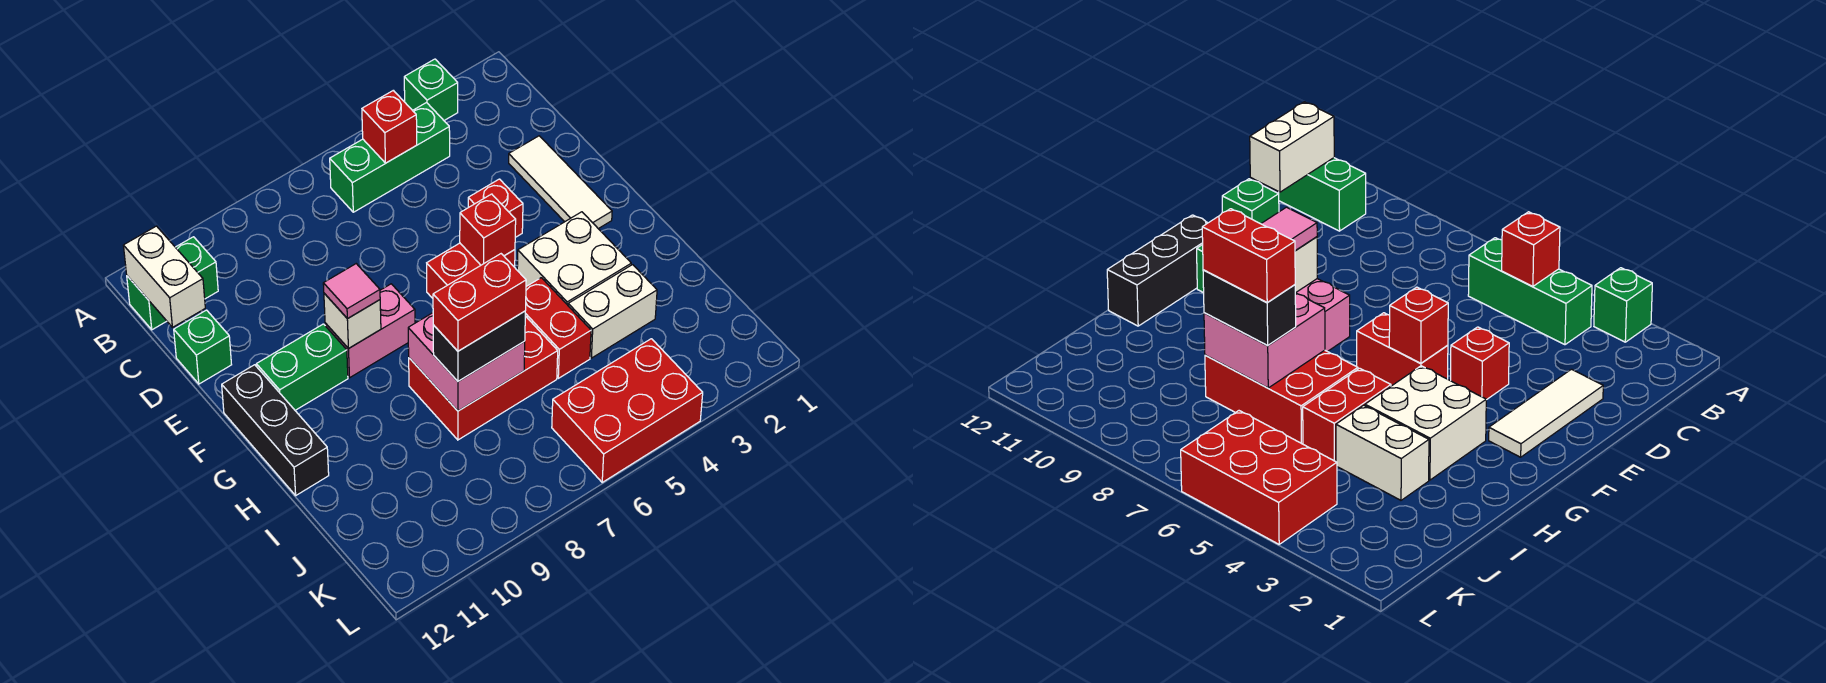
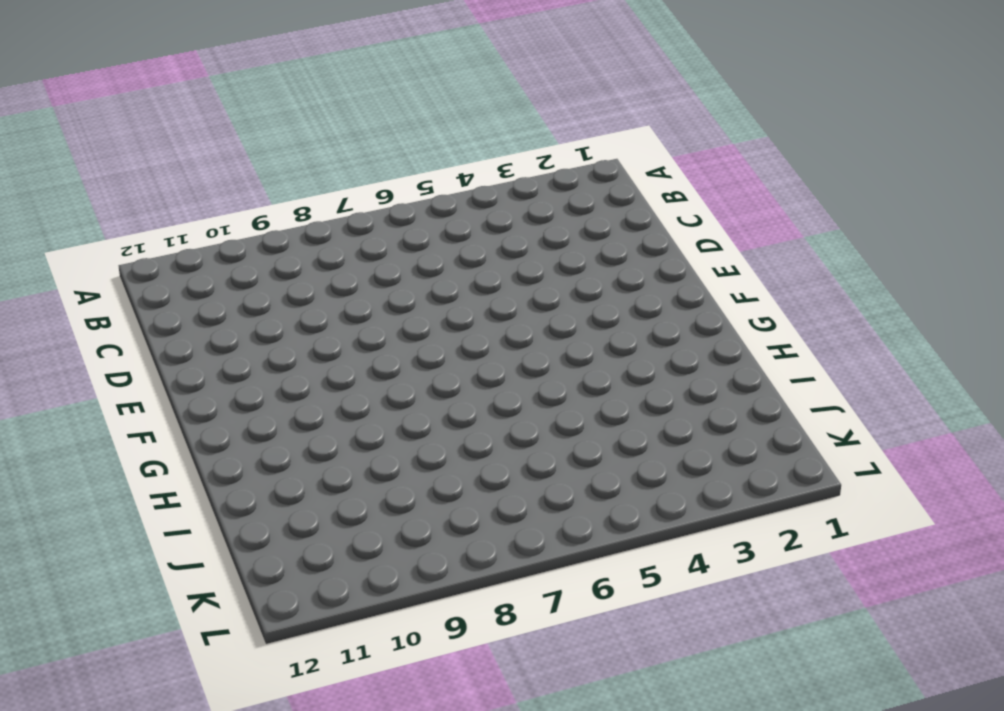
none -> green brick A3 level 1
none -> green brick B4:B6 level 1
none -> green brick B11:B12 level 1

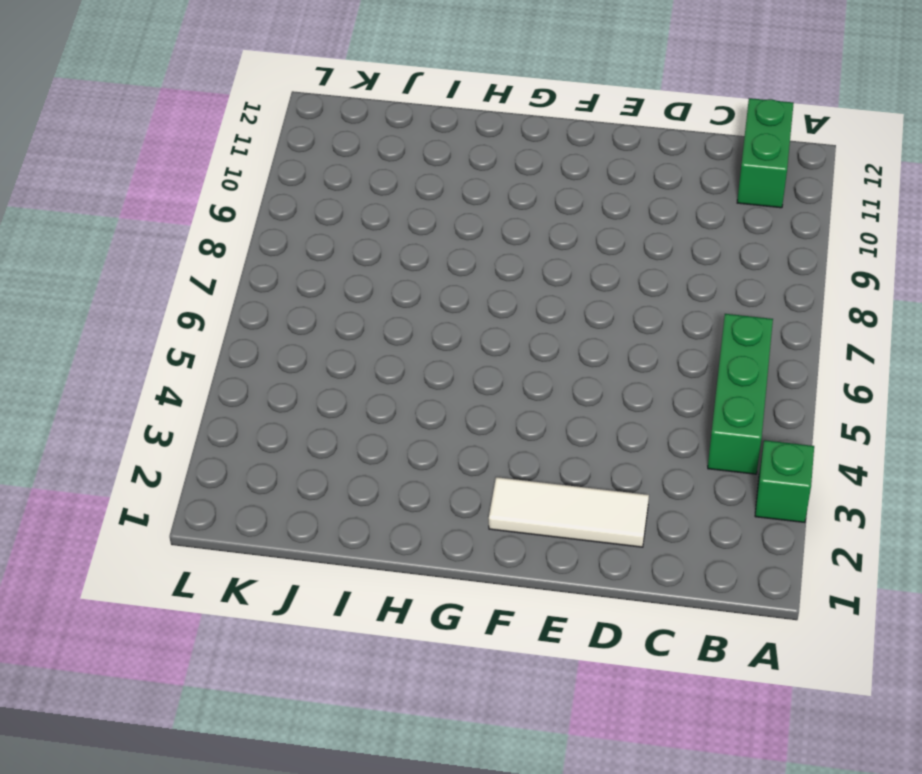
none -> green brick D12 level 1
none -> red brick E4 level 1
none -> red brick F5:F6 level 1

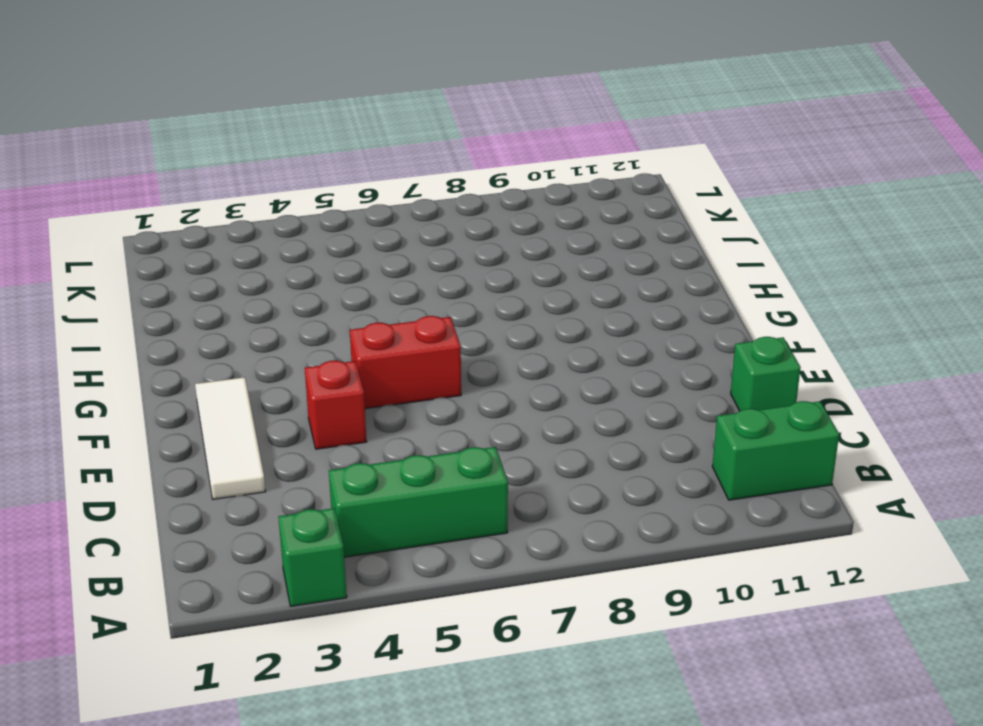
none -> pink brick F8:F9 level 1
none -> green brick F10:F11 level 1
none -> black brick F12:H12 level 1

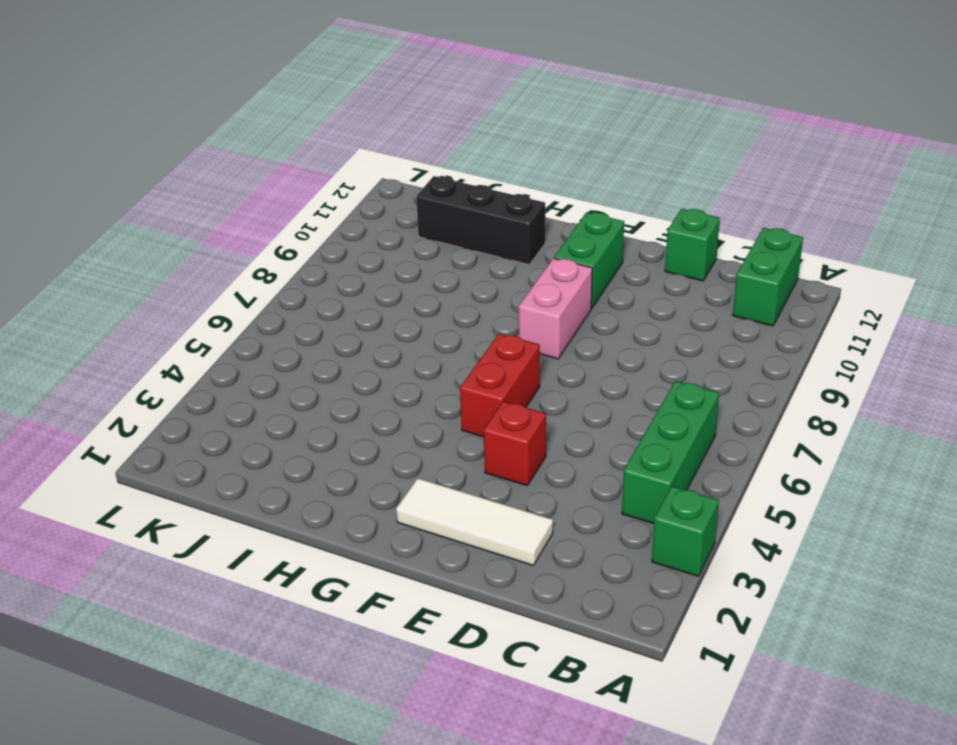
black brick H11:J11 level 1 -> black brick F12:H12 level 1
none -> white brick G3:H4 level 1
none -> red brick H5:I5 level 1
none -> red brick H6:I8 level 1

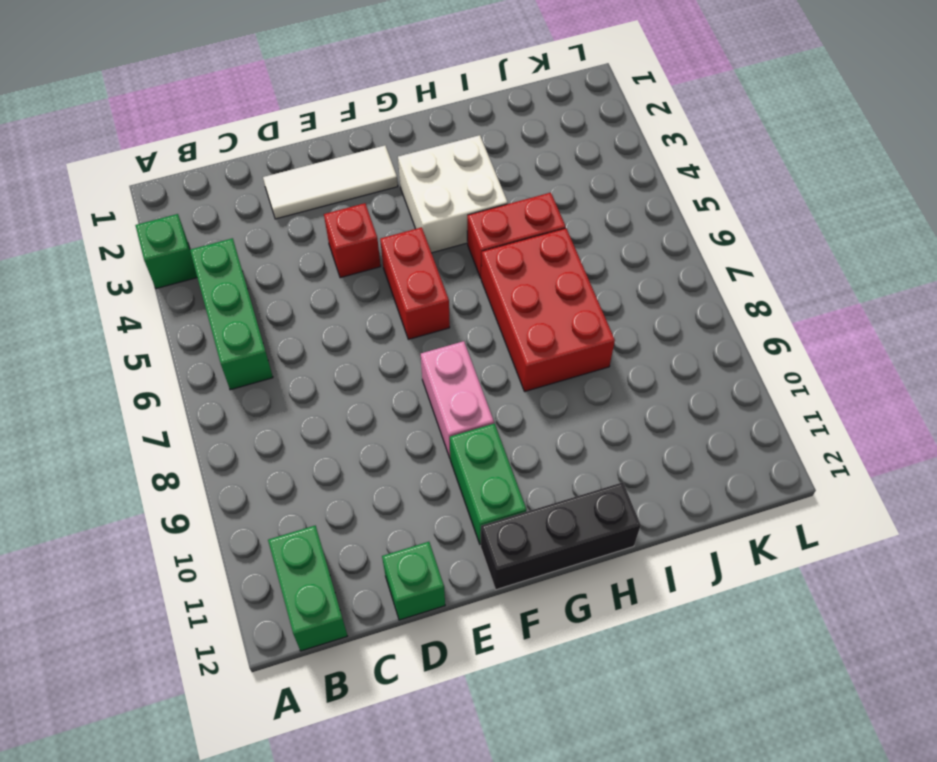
none -> white brick I3:I4 level 1
none -> red brick K4:L6 level 1
none -> red brick B5 level 2

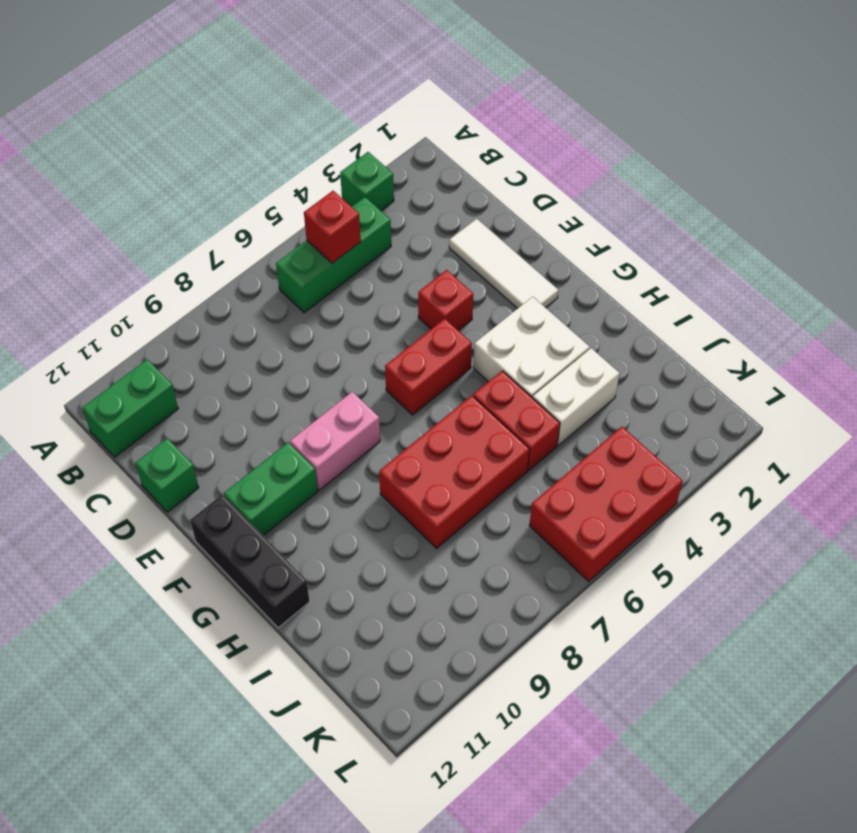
none -> white brick B12:C12 level 2
none -> red brick F5 level 2
none -> white brick F9 level 2

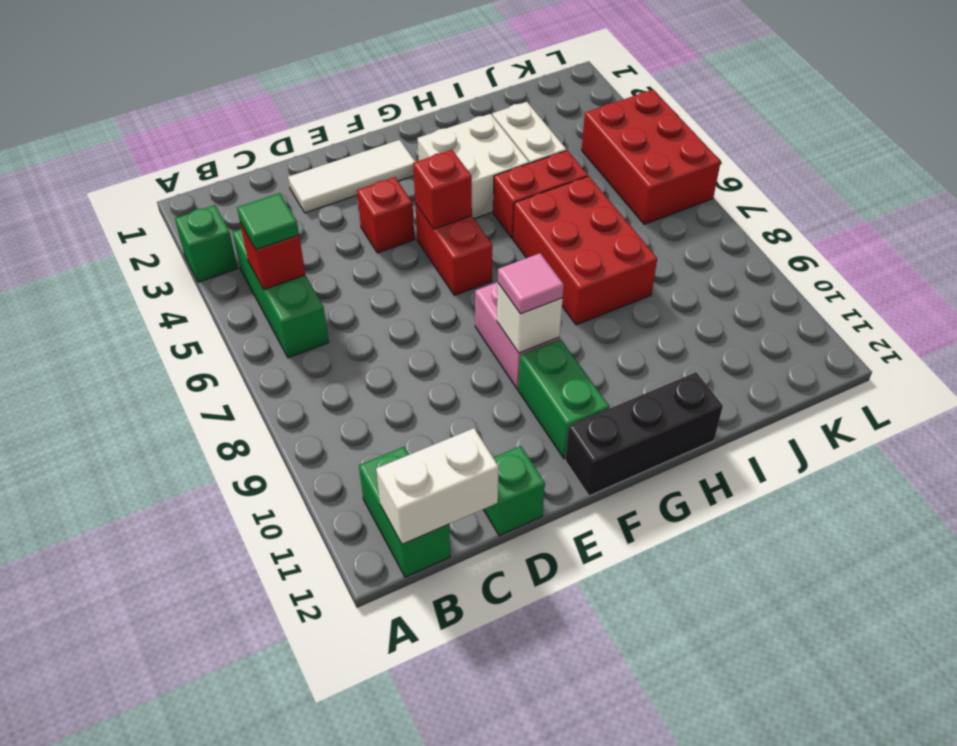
green tile B5 level 3 -> none
none -> pink brick H7:I8 level 2
none -> black brick I7:I8 level 3
none -> red brick I7:I8 level 4

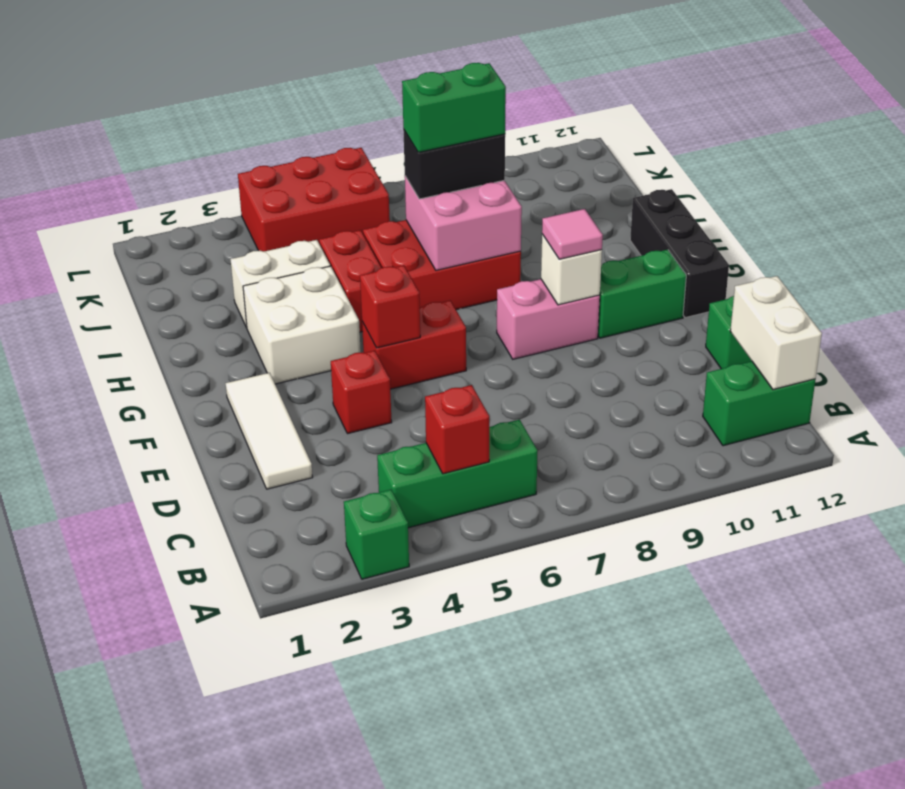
green brick I7:I8 level 4 -> red brick I7:I8 level 4

